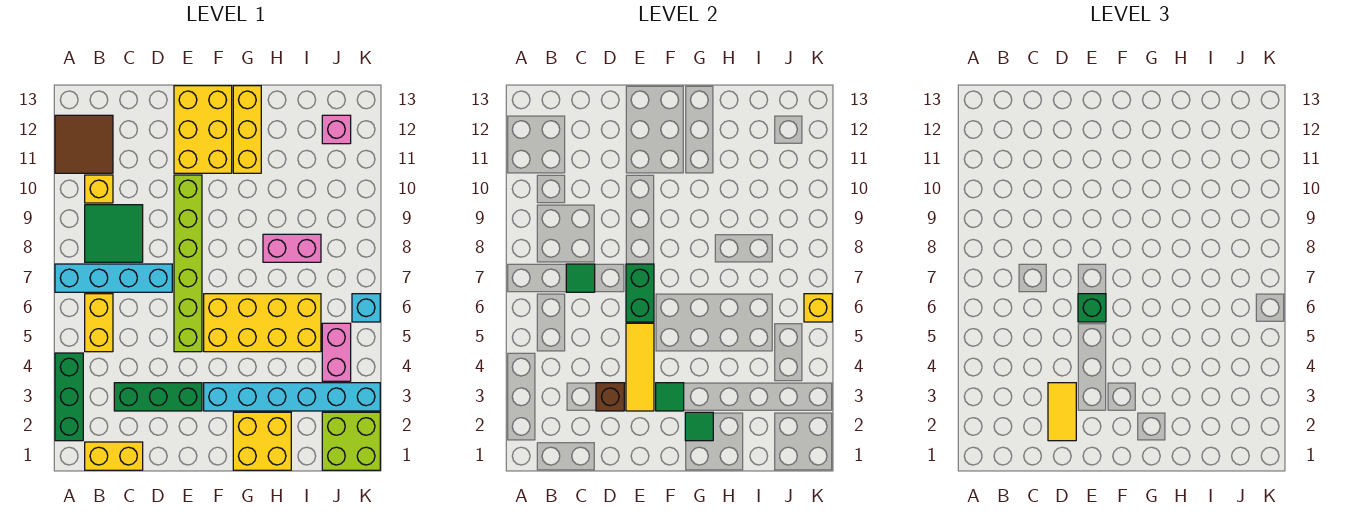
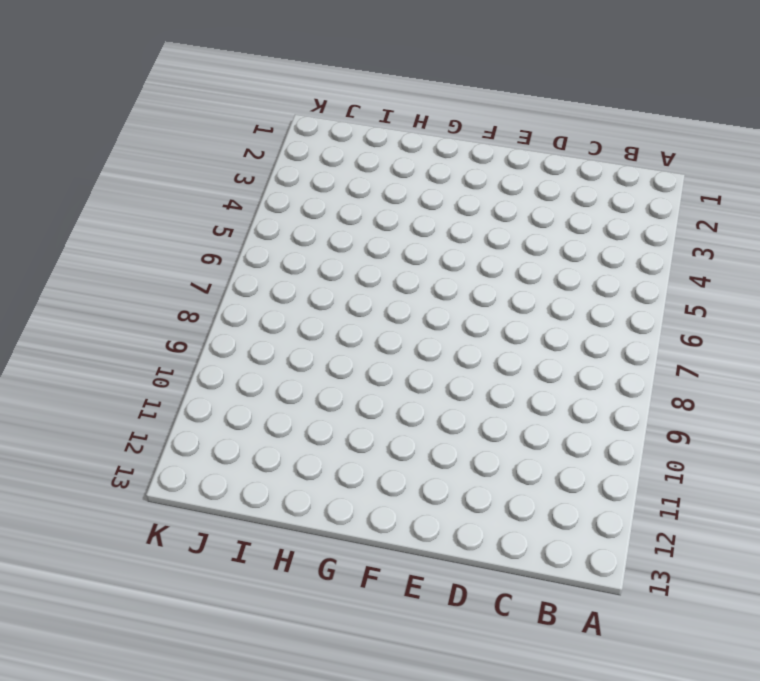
none -> green brick A2:A4 level 1
none -> cyan brick A7:D7 level 1
none -> brown tile A11:B12 level 1

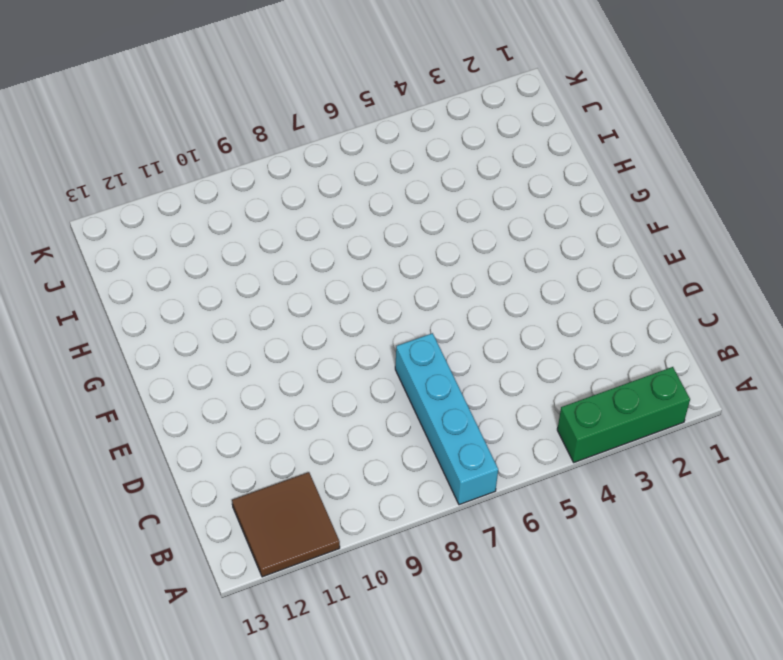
none -> yellow brick B1:C1 level 1
none -> yellow brick B5:B6 level 1
none -> green tile B8:C9 level 1

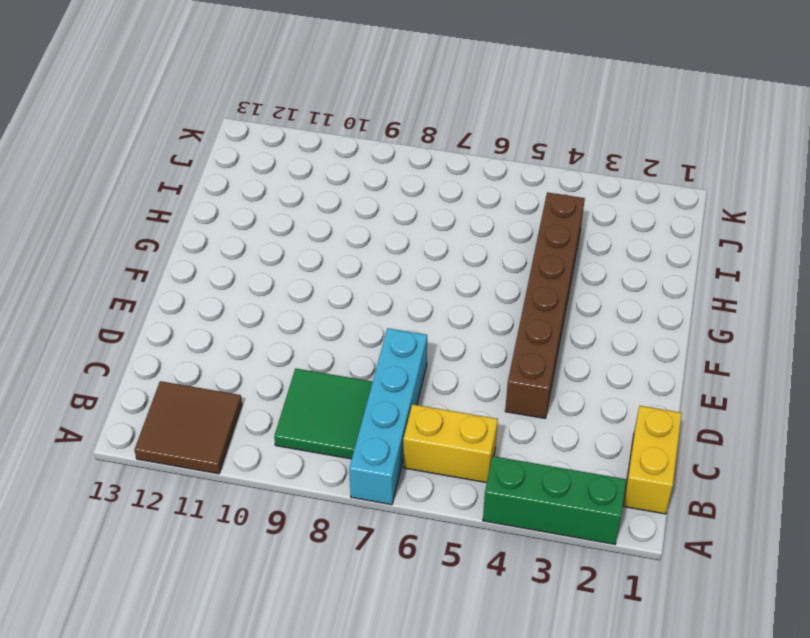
brown brick D4:I4 level 1 -> none
none -> yellow brick B10 level 1
none -> green brick C3:E3 level 1
none -> lime brick E5:E10 level 1

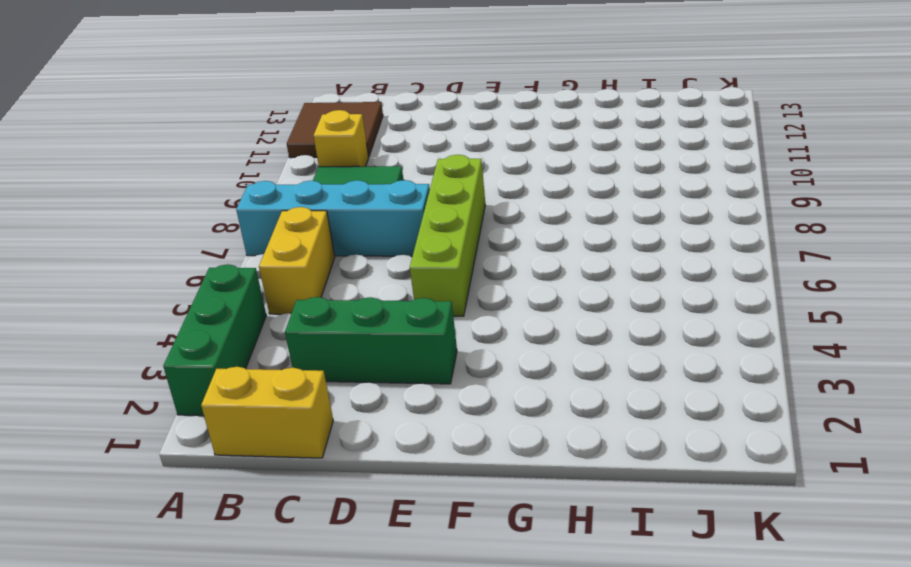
lime brick E5:E8 level 1 -> lime brick E5:E10 level 1
none -> yellow brick E11:F13 level 1
none -> cyan brick F3:K3 level 1
none -> yellow brick F5:I6 level 1

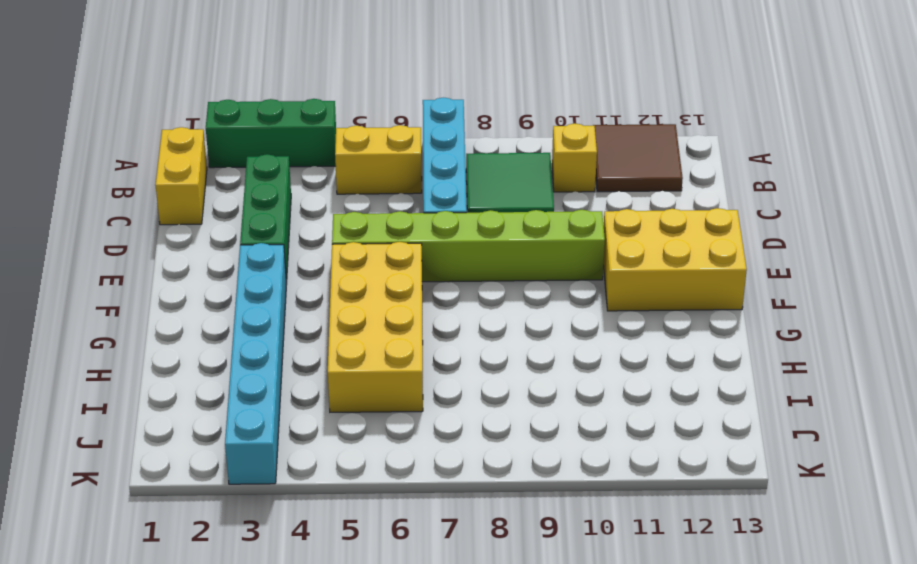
none -> yellow brick G1:H2 level 1
none -> yellow brick G11:G13 level 1
none -> pink brick H8:I8 level 1

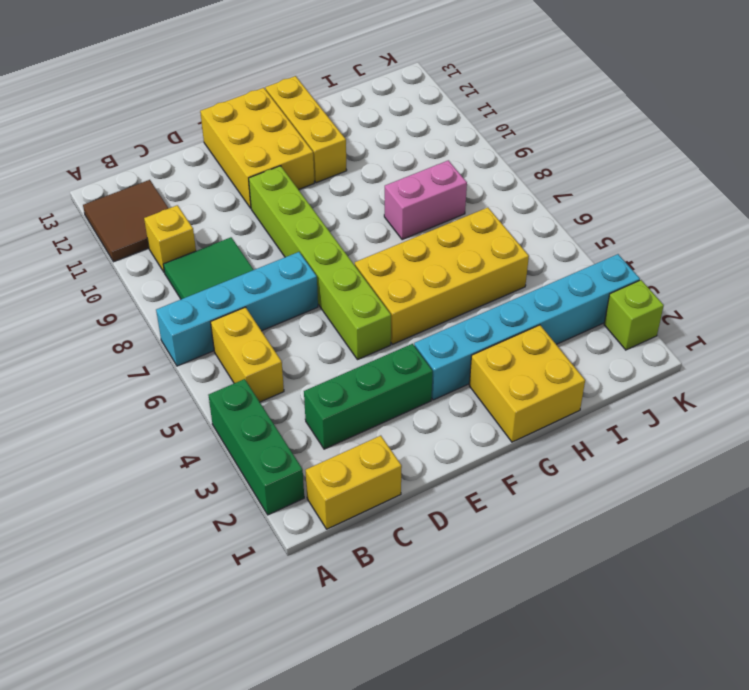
lime brick K2 level 1 -> lime brick J1:K2 level 1
none -> pink brick J4:J5 level 1
none -> pink brick J12 level 1
none -> cyan brick K6 level 1

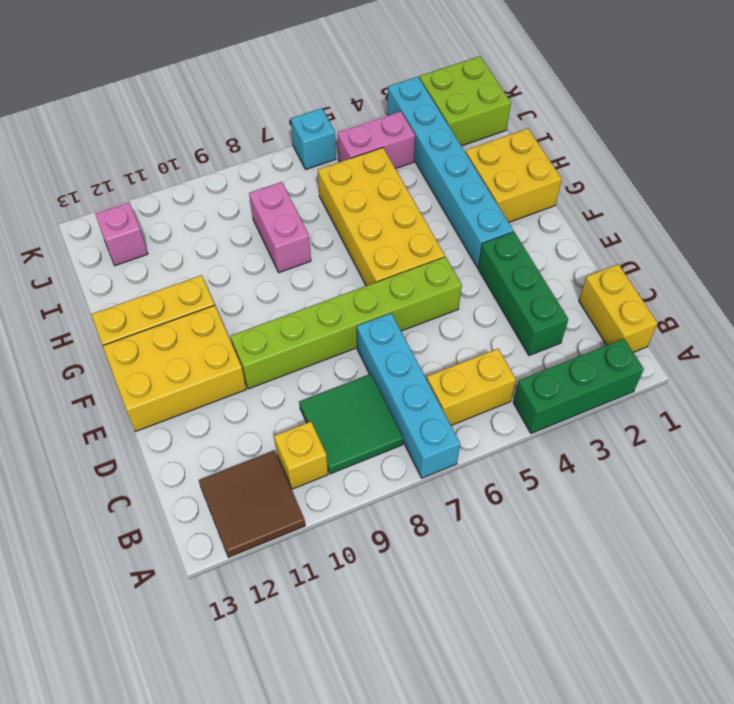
none -> green tile C7 level 2
none -> brown brick D3 level 2
none -> yellow tile E3:E5 level 2

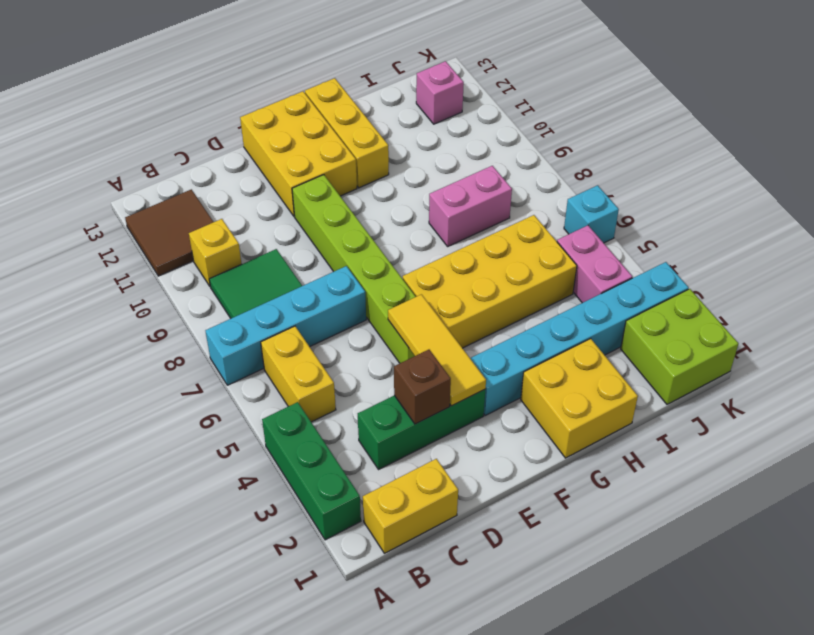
none -> green tile C7 level 2
none -> green brick E6:E7 level 2
none -> green tile F3 level 2

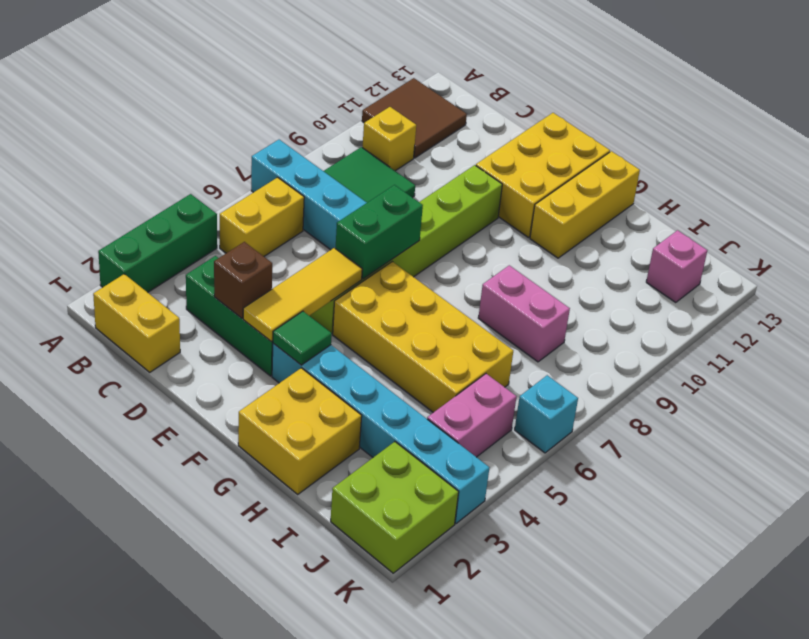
none -> green tile C7 level 2
none -> green tile G2 level 2
none -> yellow brick K6 level 2

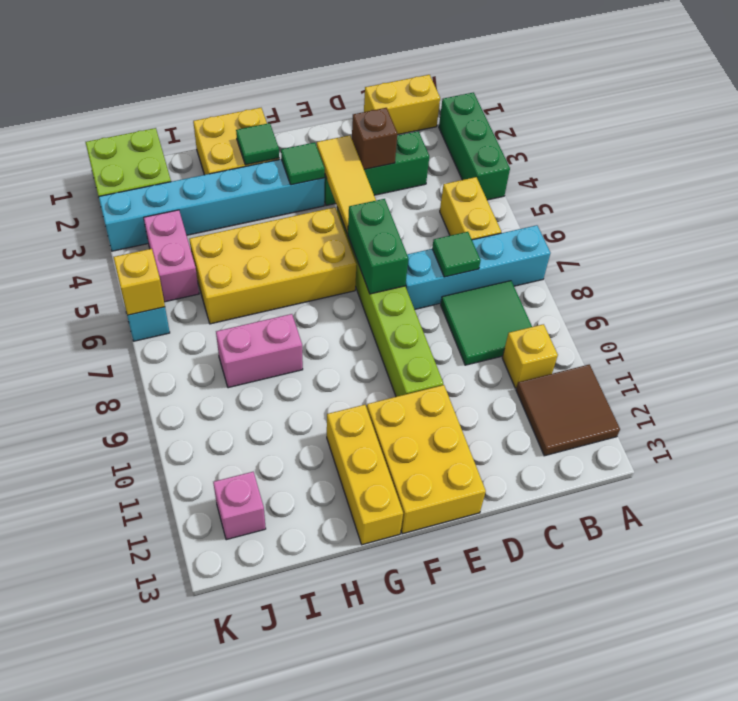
none -> yellow tile D2:D3 level 3
none -> green brick E6 level 3

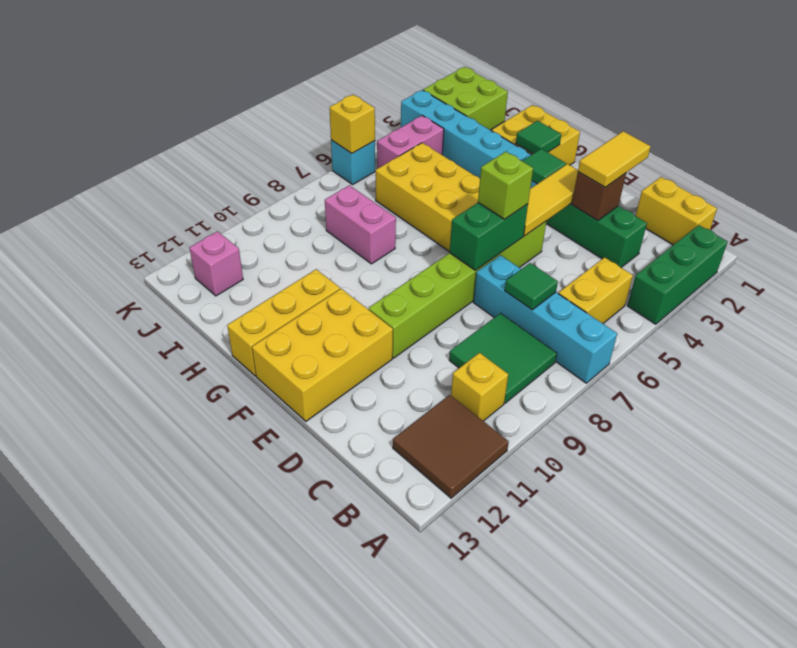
lime brick E6 level 3 -> green brick E6 level 3

